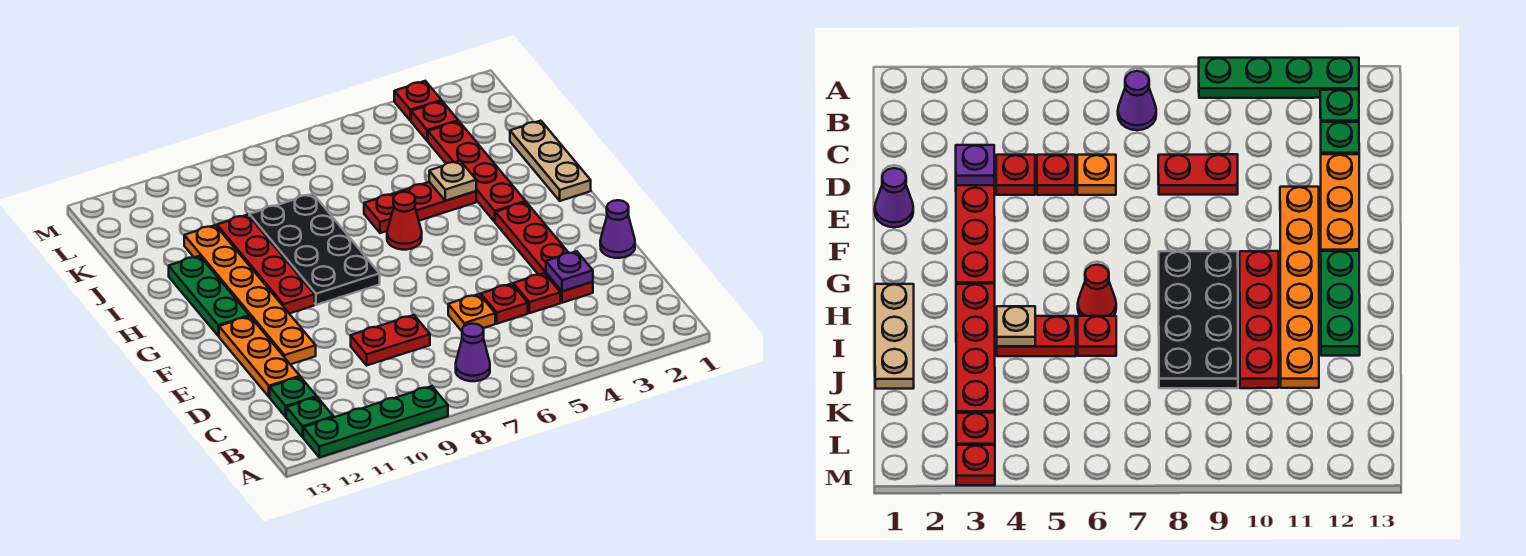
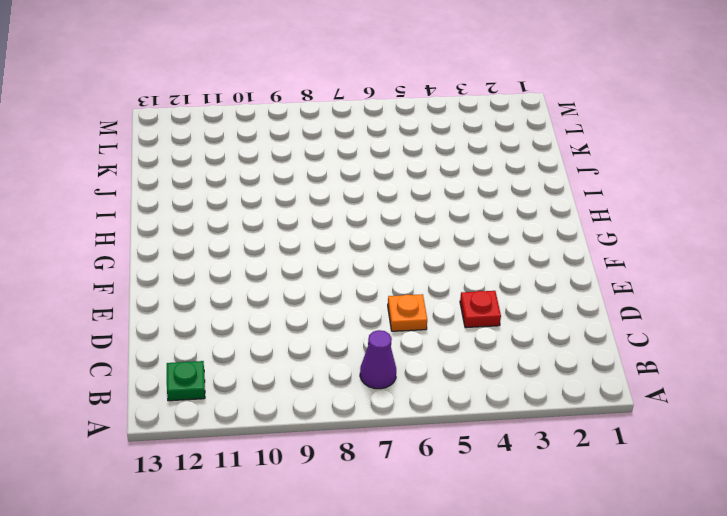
none -> green plate A9:A12 level 1
none -> green plate C12 level 1
none -> red plate D3:G3 level 1

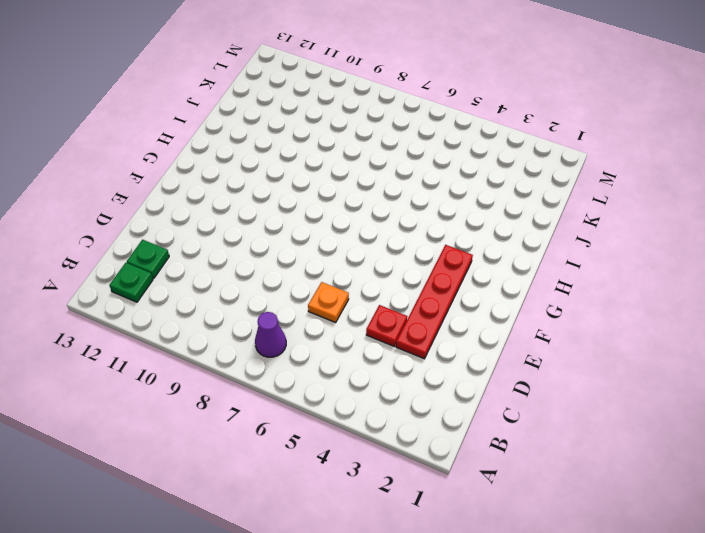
none -> green plate A9:A12 level 1
none -> red plate D5 level 1
none -> red plate D8:D9 level 1

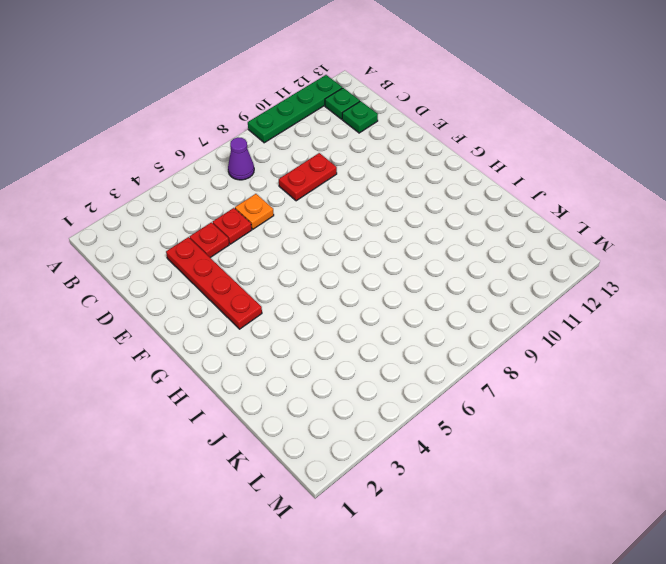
none -> orange plate D12:F12 level 1
none -> purple cone E1 level 1
none -> orange plate E11:J11 level 1

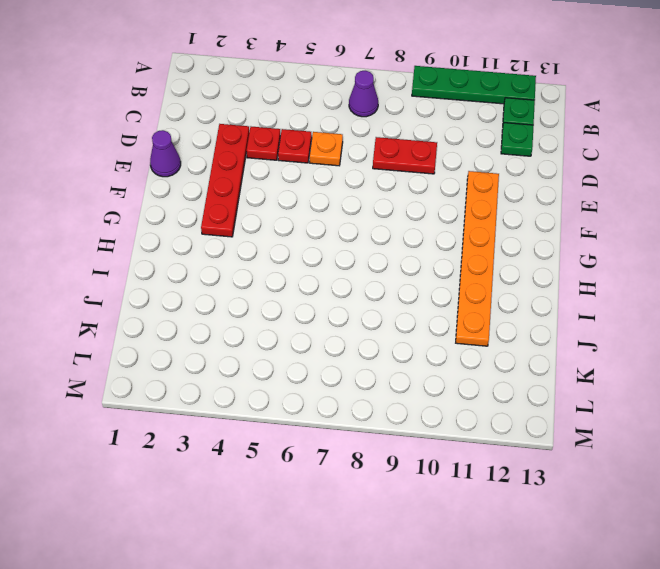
none -> orange plate D12:F12 level 1
none -> black plate G8:J9 level 1
none -> red plate G10:J10 level 1

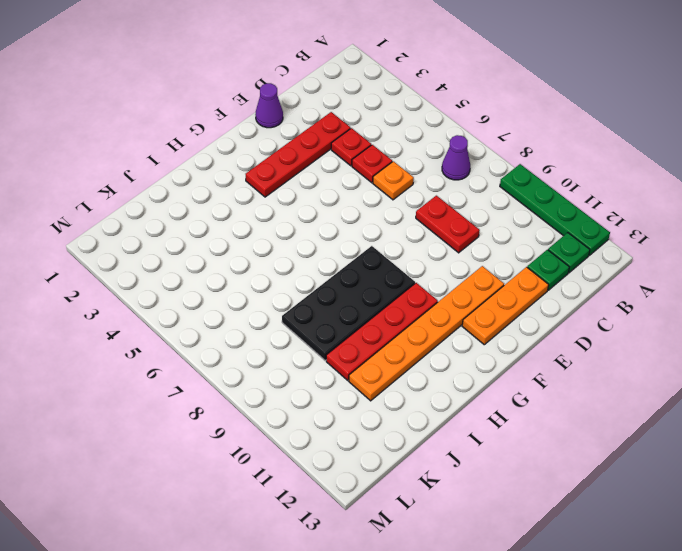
none -> green plate G12:I12 level 1
none -> tan plate H1:J1 level 1
none -> red plate H3:K3 level 1

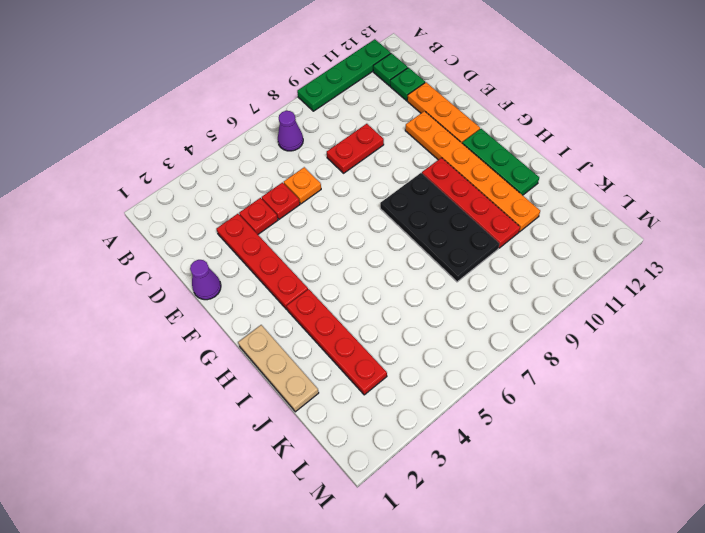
none -> red cone H6 level 1
none -> red plate I4:I5 level 1
none -> red plate I6 level 1

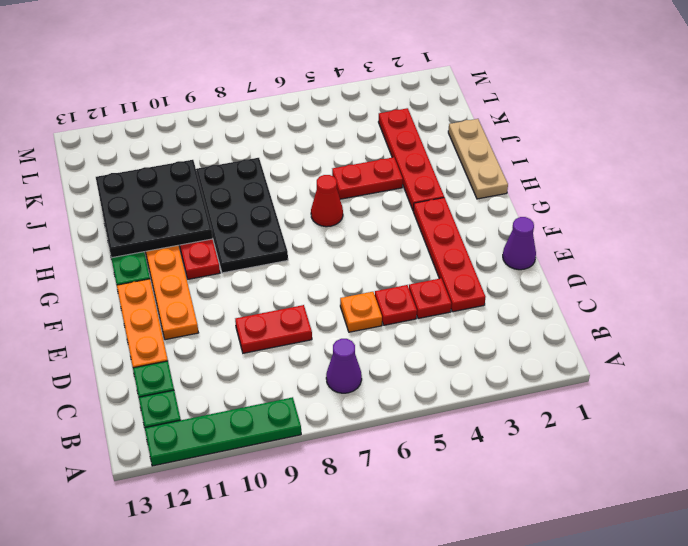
black plate H10:J12 level 2 -> none
none -> red plate I6 level 1
none -> red plate L3 level 1
none -> red plate M3 level 1

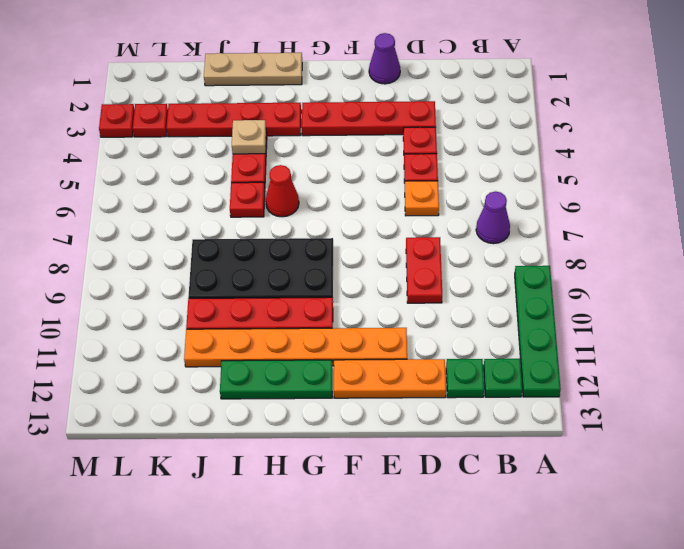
none -> purple plate D3 level 2

